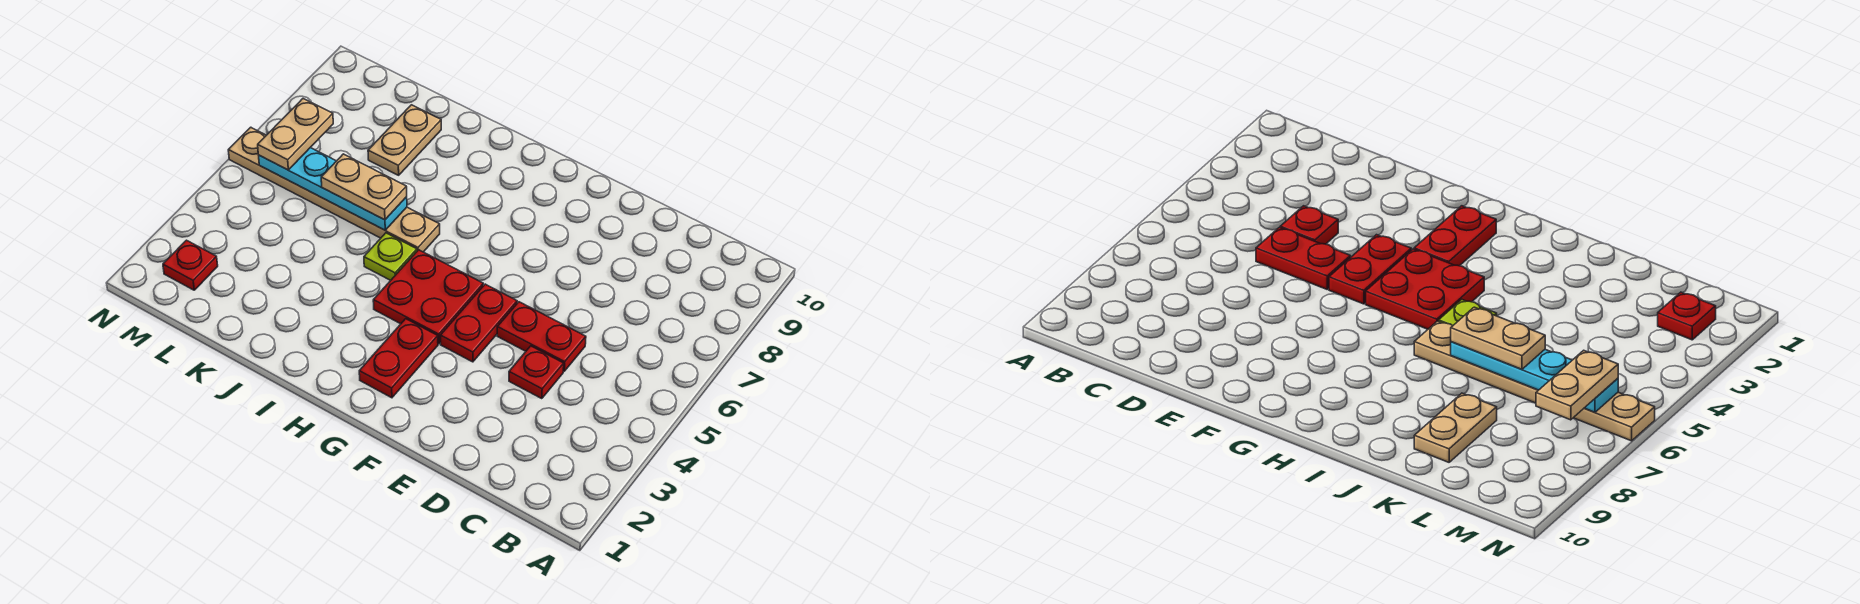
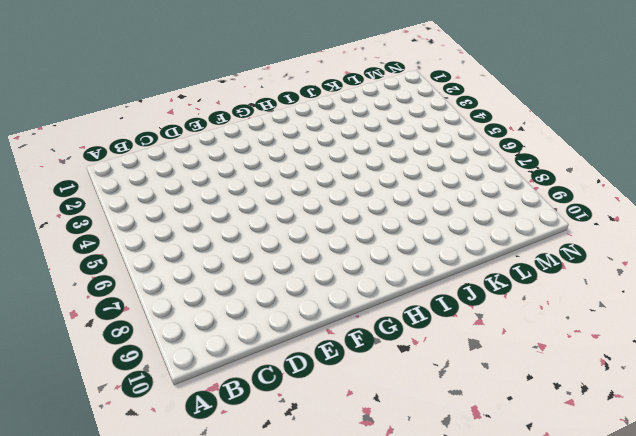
none -> red plate D4 level 1
none -> red plate D5:E5 level 1
none -> red plate F4:F5 level 1

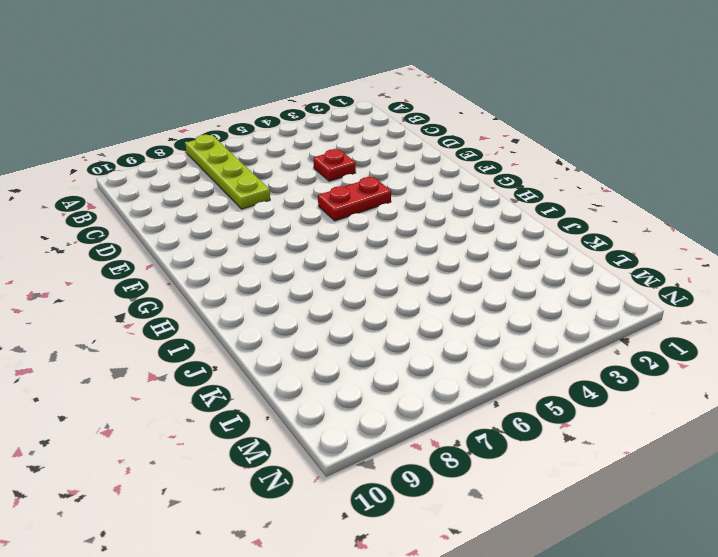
lime plate A7:D7 level 1 -> none
none -> red plate D5:E5 level 1
none -> red plate G2:G3 level 1
none -> red plate G4:H5 level 1

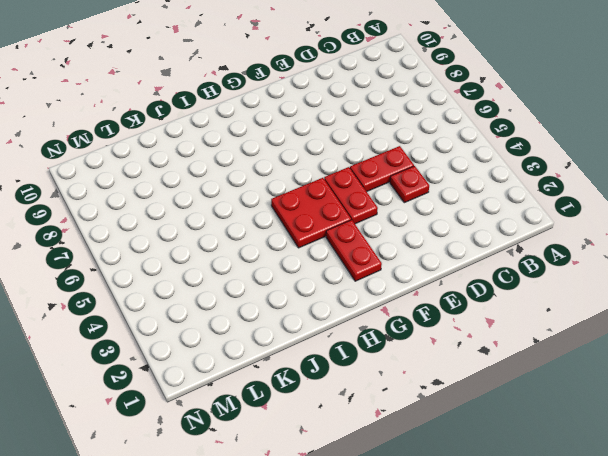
none -> lime plate I5 level 1
none -> tan plate I6:N6 level 1
none -> tan plate K8:K9 level 1

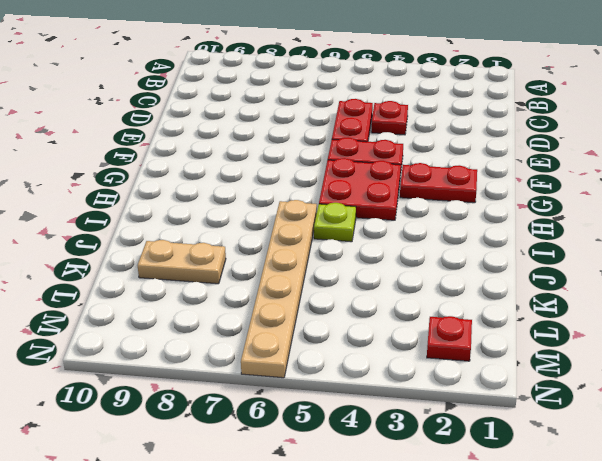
none -> cyan plate J6:M6 level 2
none -> tan plate J6:K6 level 3
none -> tan plate M6:M7 level 3

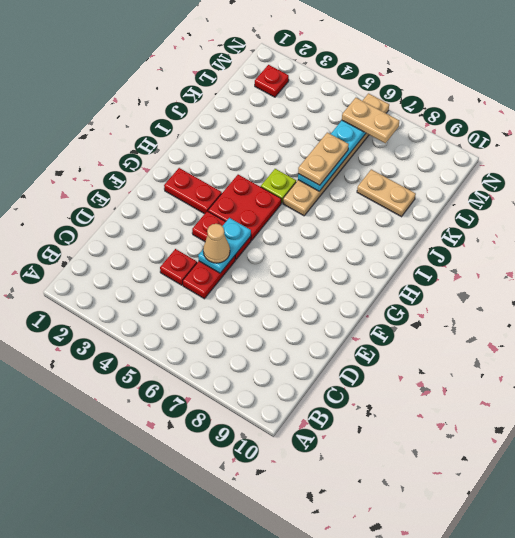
cyan plate E5:F5 level 2 -> none
tan cone E5 level 3 -> none

